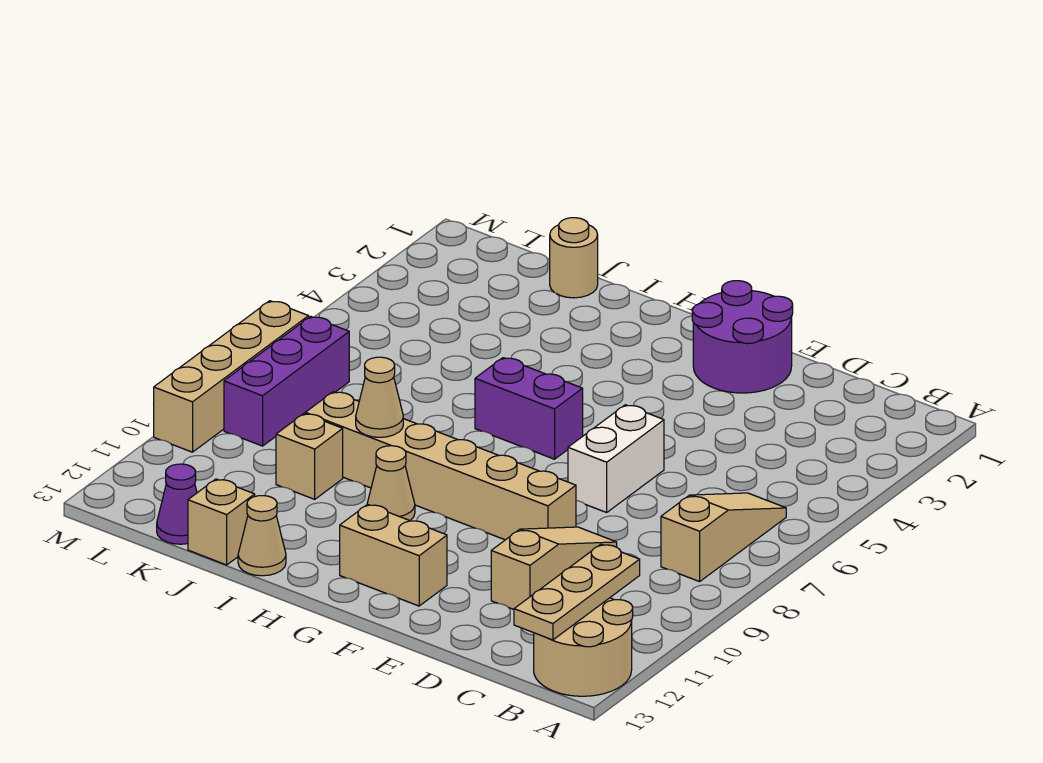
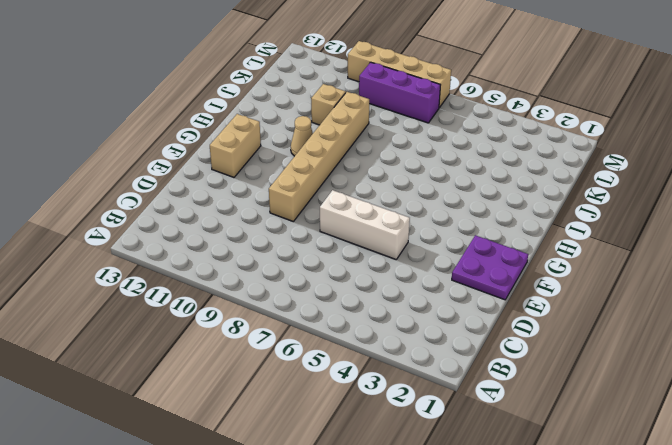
purple plate E1:F2 level 1 -> purple round brick E1:F2 level 1
white brick E5:E7 level 1 -> white brick E6:E7 level 1
none -> tan round brick A12:B13 level 1
none -> tan slope B6:B8 level 1 top 8
none -> tan slope D9:D11 level 1 top 11

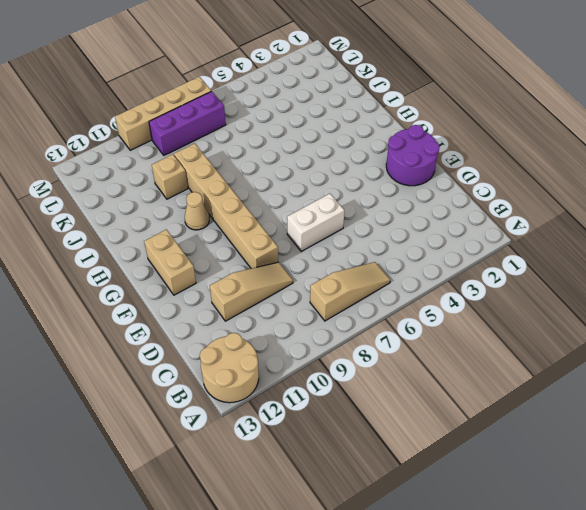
none -> purple brick G6:H6 level 1
none -> tan cone I13 level 1
none -> tan round brick J1 level 1

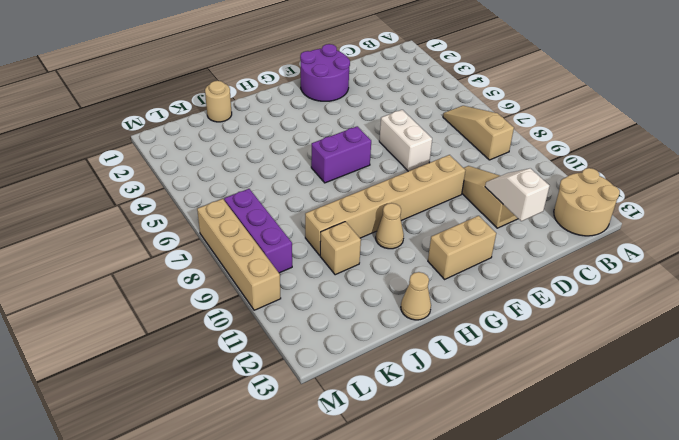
white slope D11:D12 level 2 top 12 -> none
none -> tan brick J13 level 1
none -> purple cone K13 level 1
none -> tan plate B11:B13 level 2

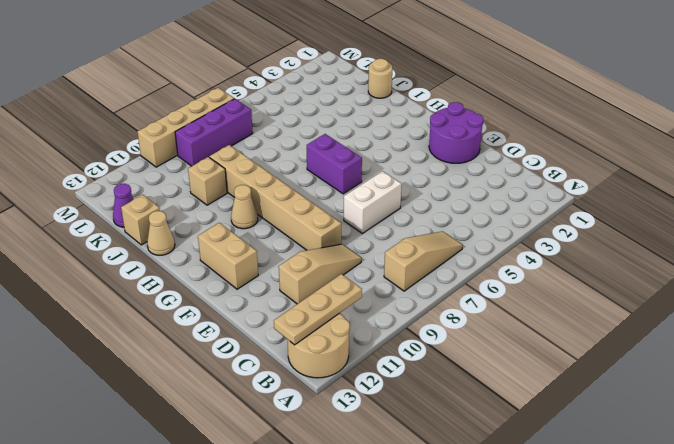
none -> tan cone I9 level 2

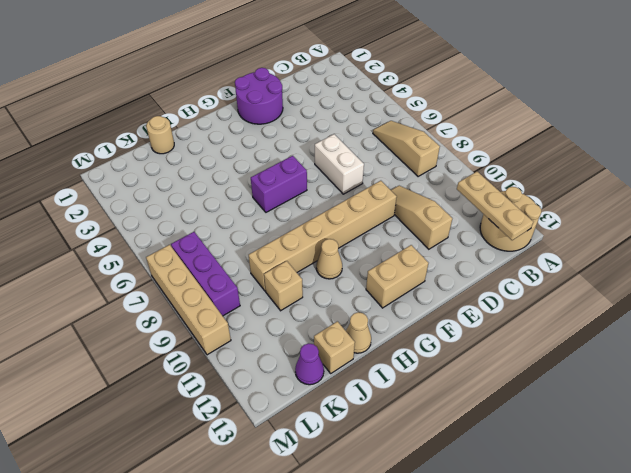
none -> tan cone I9 level 2

